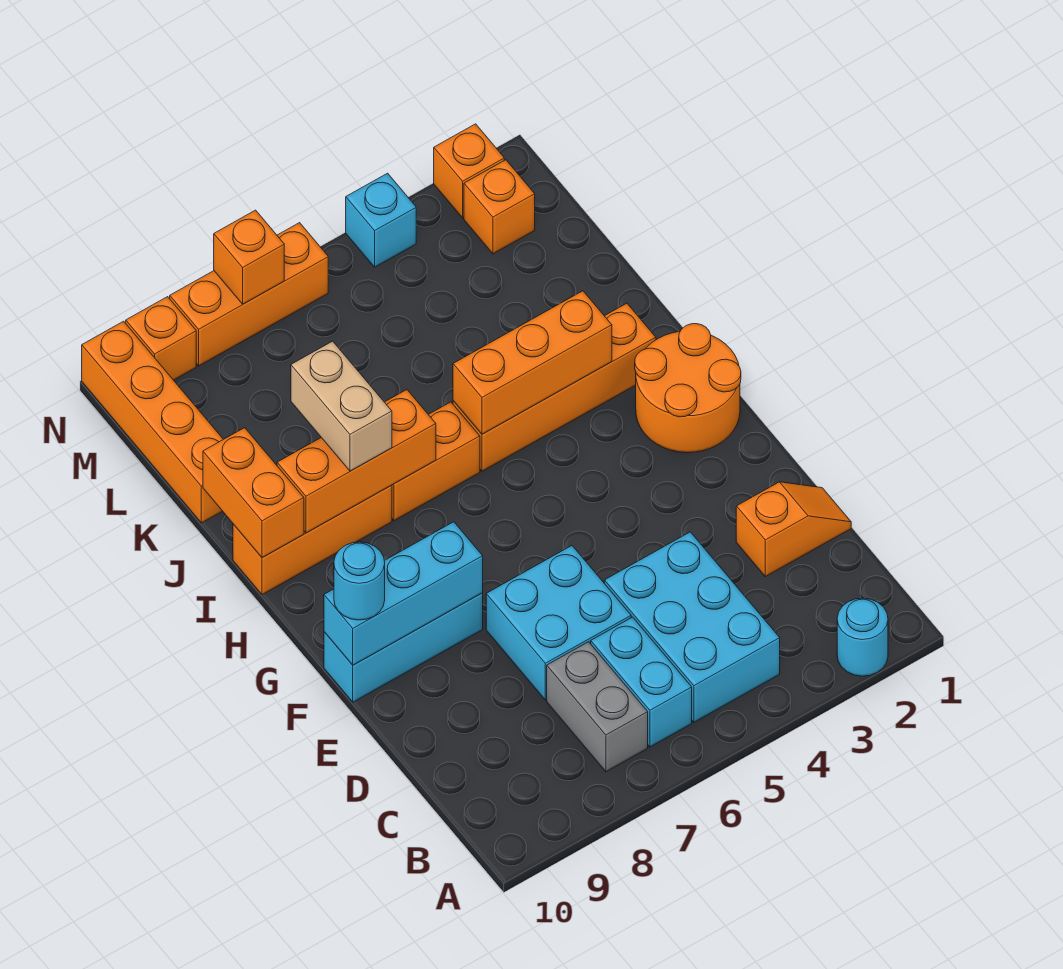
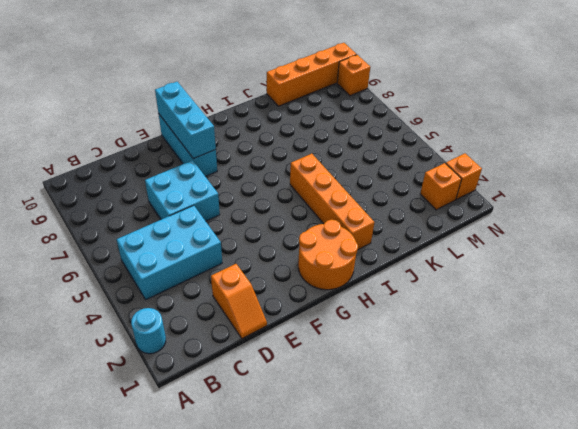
none -> cyan brick B6:C6 level 1
none -> grey brick B7:C7 level 1
none -> orange brick I6:I7 level 1

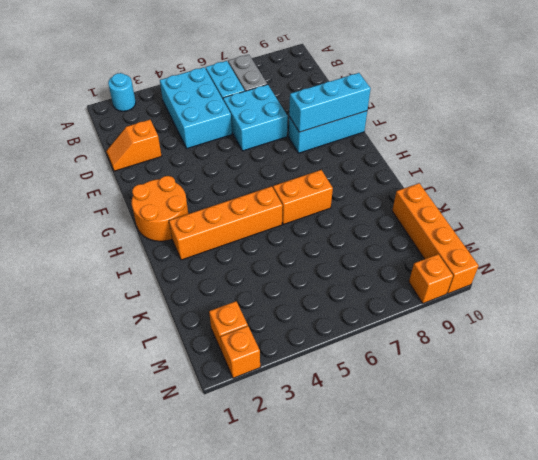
none -> orange brick I8:I10 level 1
none -> cyan brick N4 level 1
none -> orange brick N6:N8 level 1

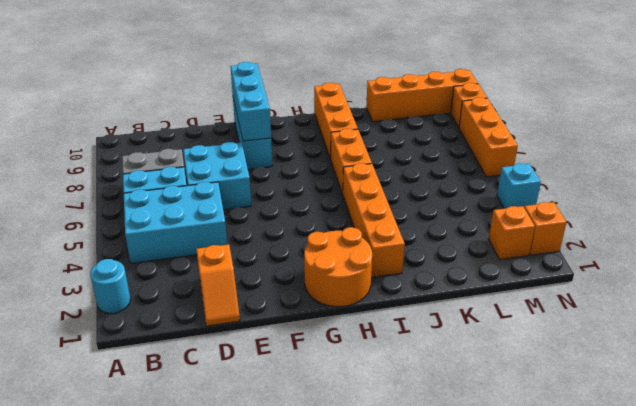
none -> orange brick I3:I5 level 2
none -> orange brick I7:I9 level 2
none -> orange brick I10:J10 level 2

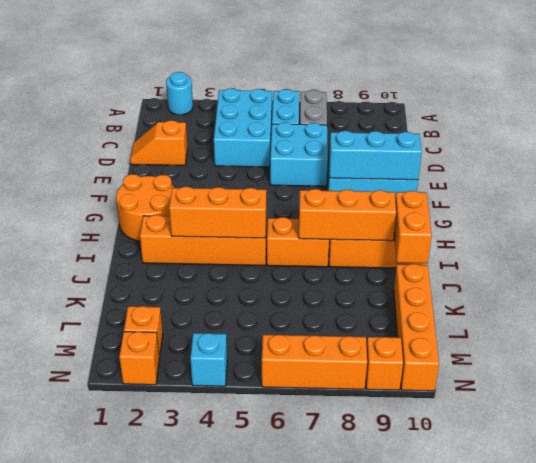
none -> orange brick N7 level 2
none -> cyan round brick F10 level 3
none -> tan brick I8:J8 level 3

